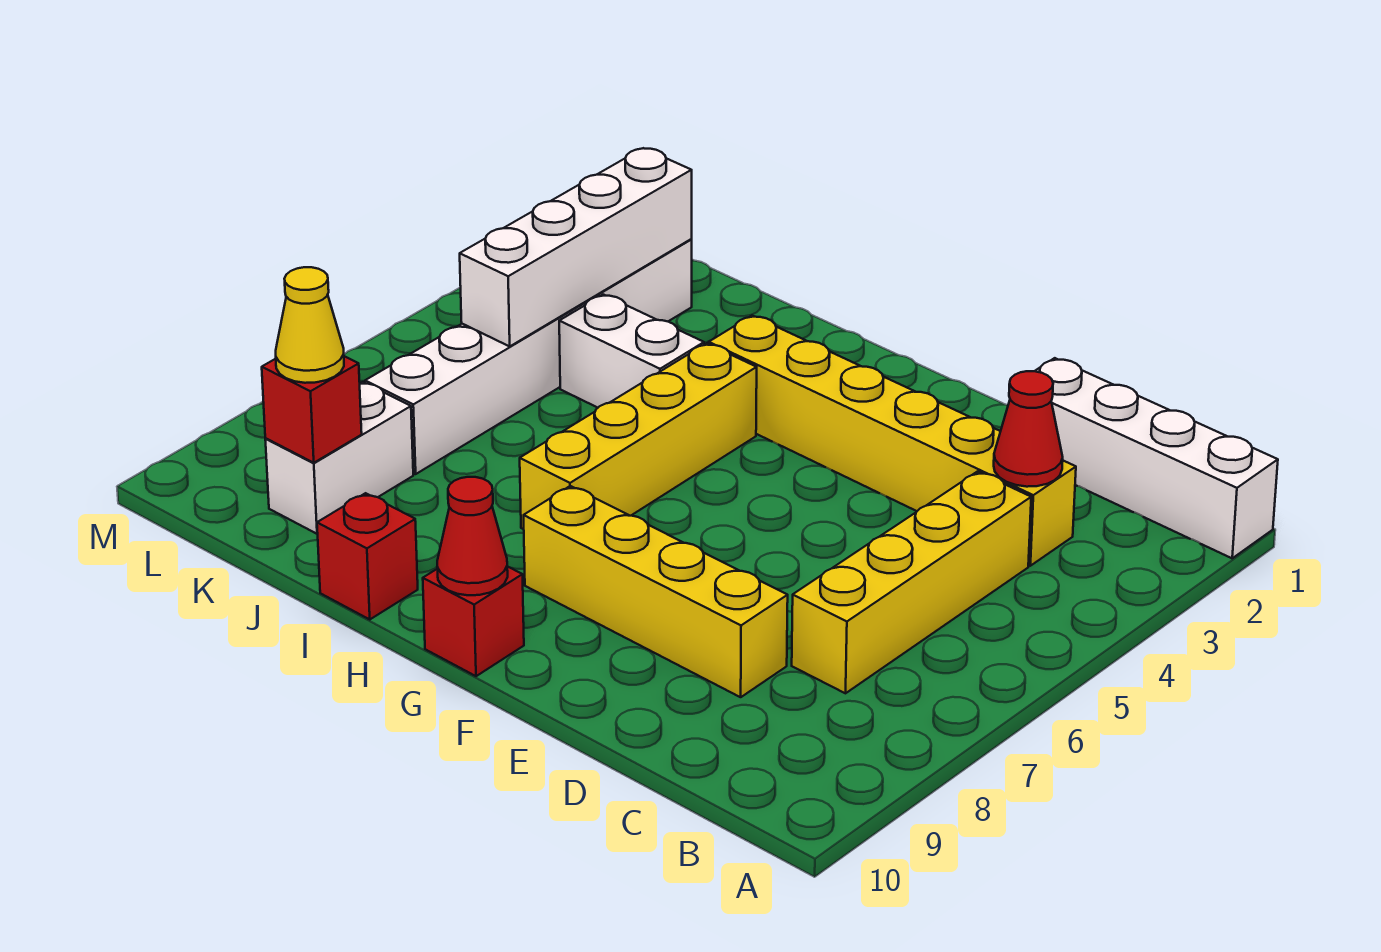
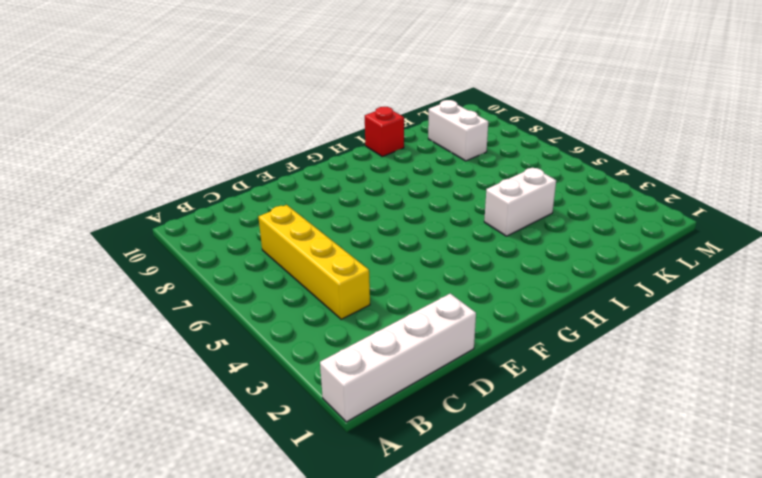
none -> yellow brick C3:H3 level 1
none -> yellow brick D8:G8 level 1
none -> red brick G10 level 1

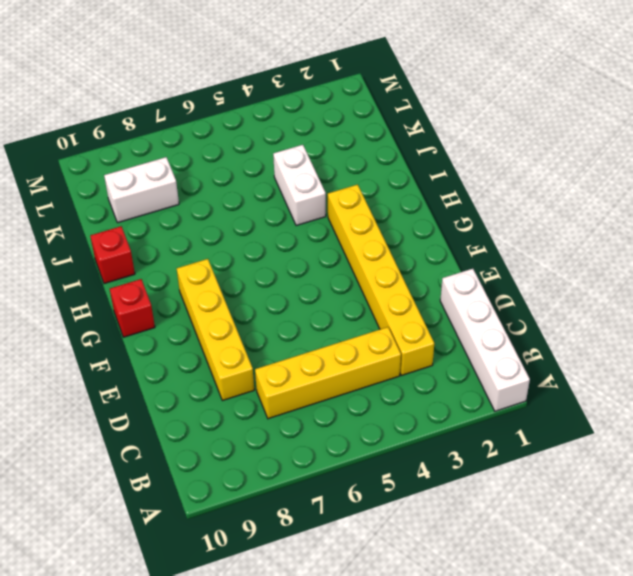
none -> yellow brick H4:H7 level 1
none -> white brick K2:K7 level 1
none -> red cone C3 level 2

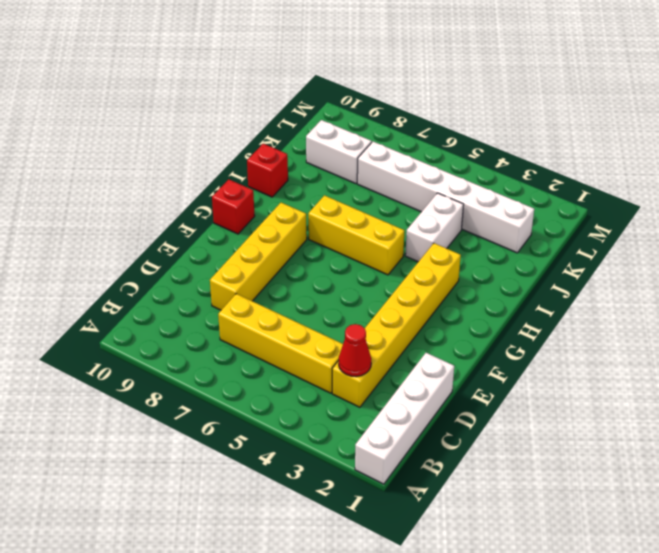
yellow brick H5:H7 level 1 -> yellow brick H4:H7 level 1
none -> red cone G10 level 2
none -> white brick K2:K5 level 2
none -> red brick K9 level 2

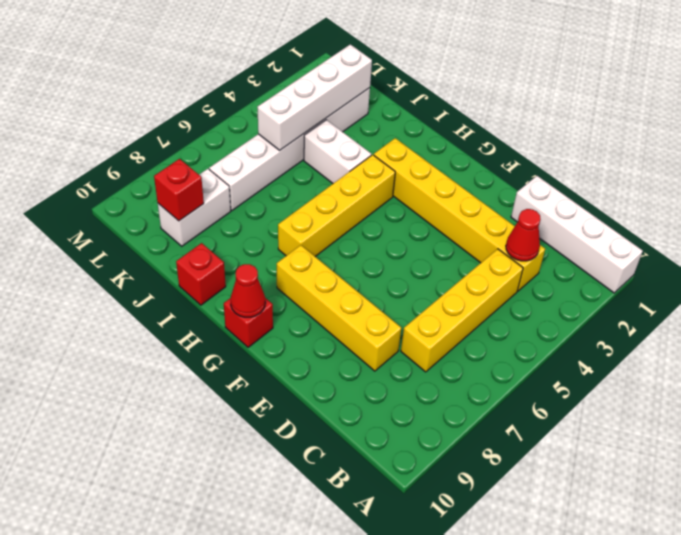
none -> yellow cone K9 level 3

